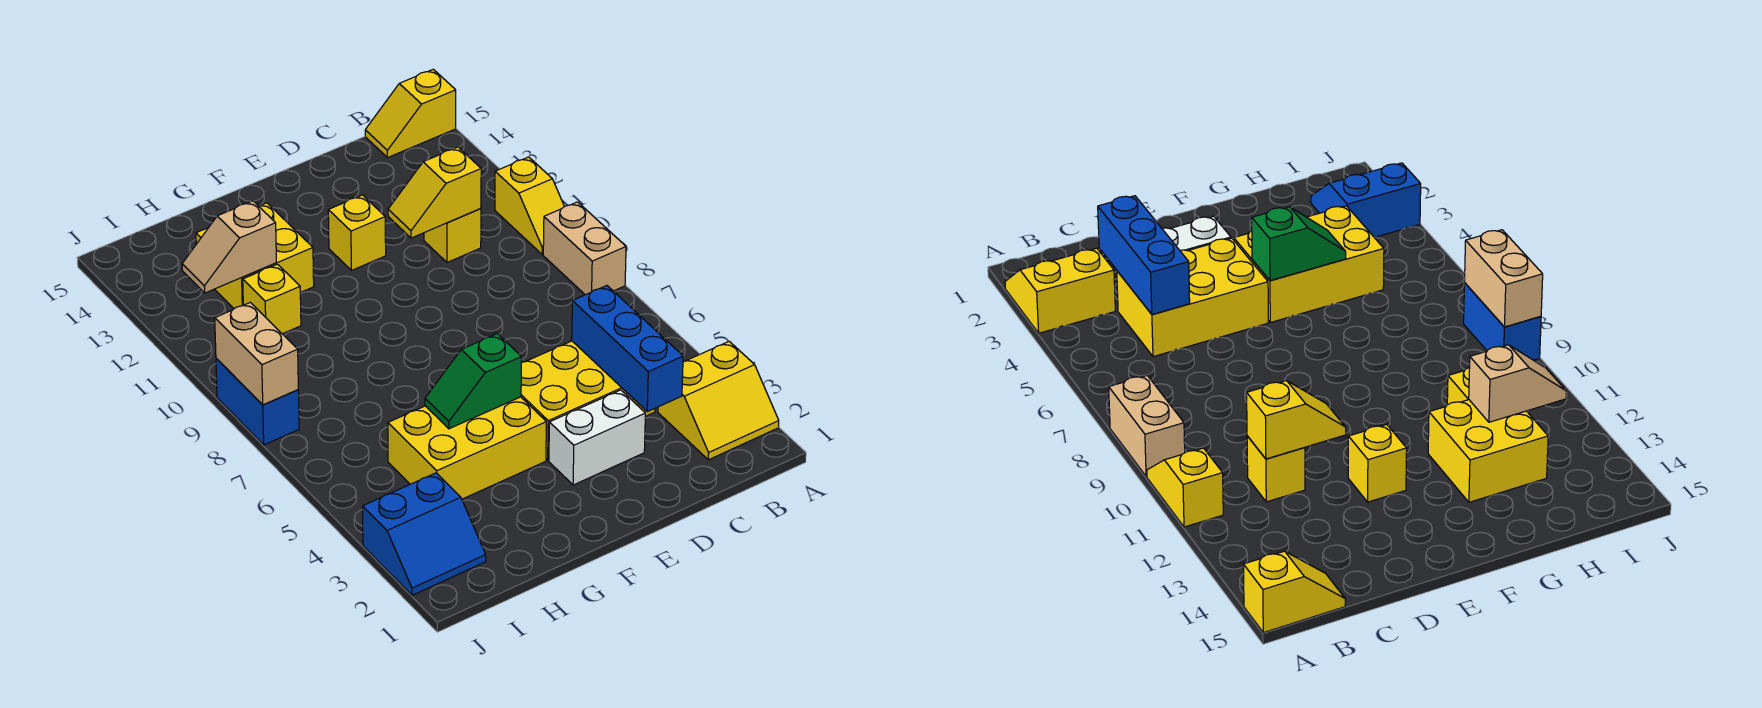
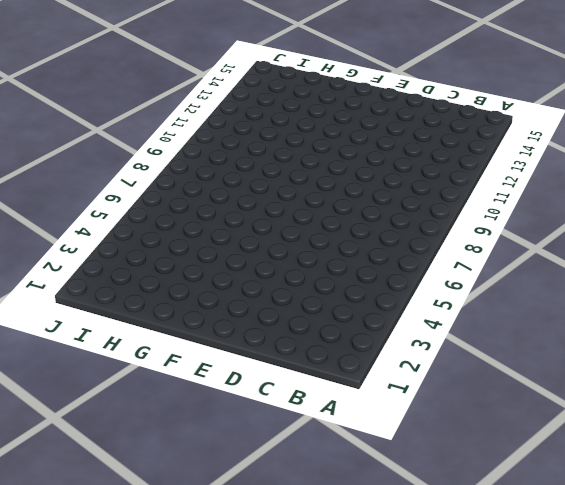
none -> yellow slope A2:B3 level 1 top 3
none -> tan brick A8:A9 level 1
none -> yellow slope A10:A11 level 1 top 11

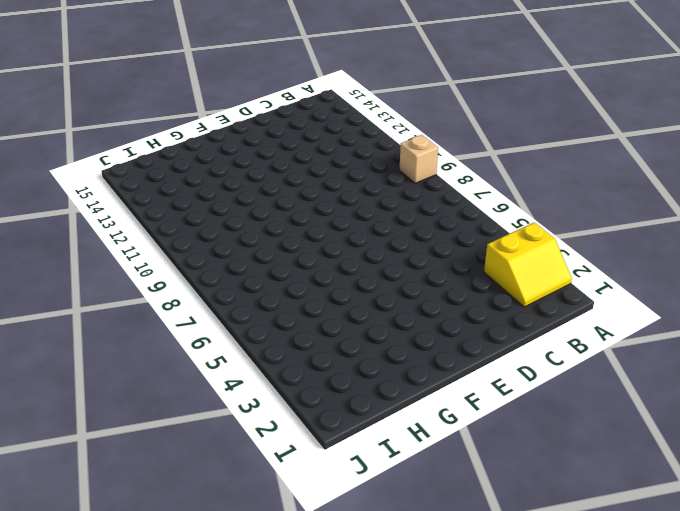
tan brick A9 level 1 -> tan brick A8:A9 level 1
none -> yellow slope A10:A11 level 1 top 11
none -> yellow slope A15:B15 level 1 top A
none -> yellow brick C4:E5 level 1

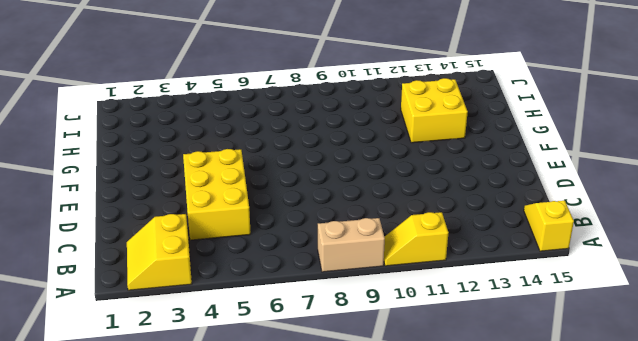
none -> yellow brick C11 level 1
none -> white brick D3:E3 level 1
none -> yellow brick E12 level 1

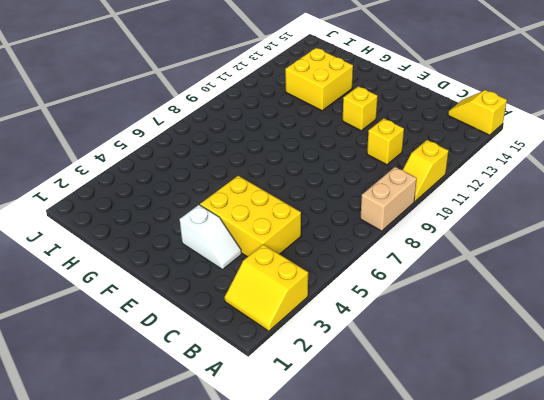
white slope D3:E3 level 1 top E -> white brick D3:E3 level 1
none -> yellow brick F4:H5 level 1
none -> yellow brick H11 level 1
none -> blue slope I2:J3 level 1 top 3

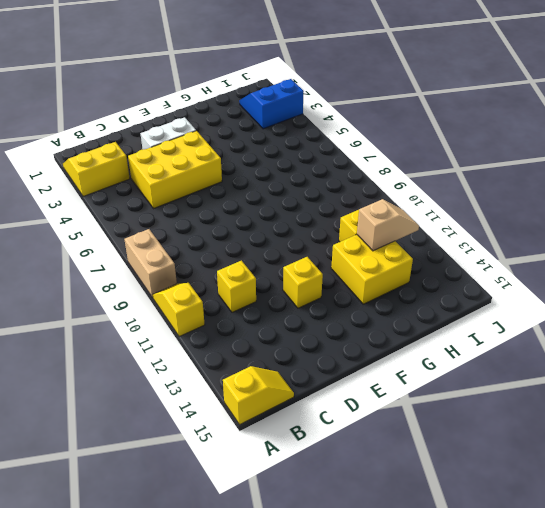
none -> yellow brick F4:H5 level 1
none -> blue brick J8:J9 level 1
none -> blue brick C3:C5 level 2

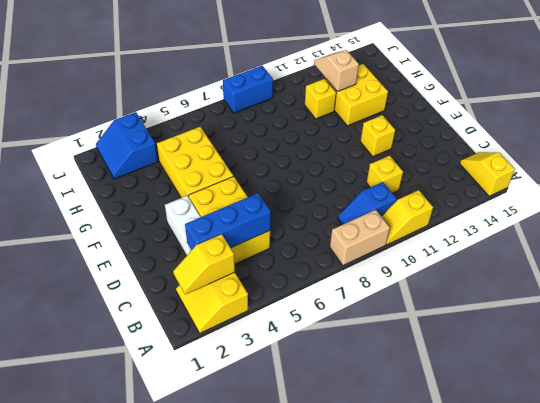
yellow slope B2:B3 level 2 top 3 -> yellow slope C11:D11 level 2 top C
blue slope B9:B10 level 1 top 10 -> none
none -> green slope F5:G5 level 2 top F
none -> tan brick J8:J9 level 2

